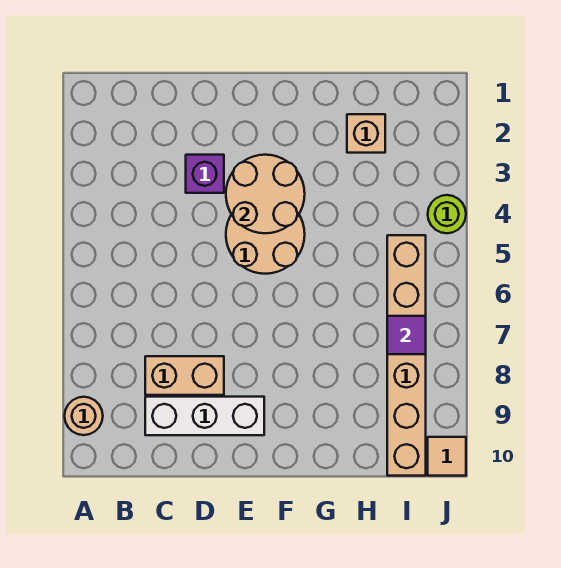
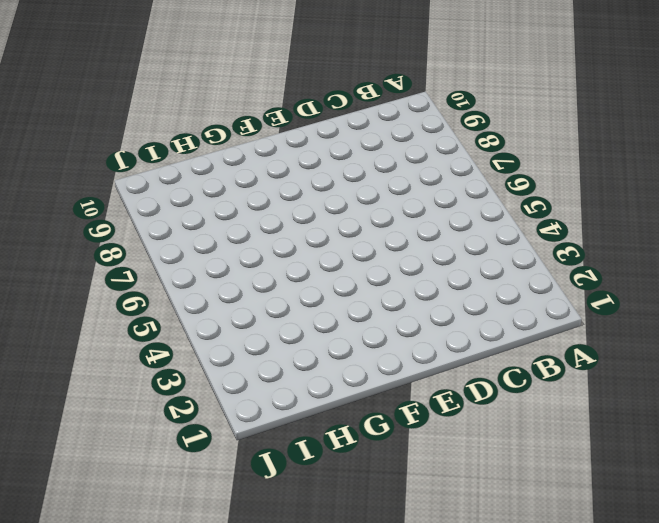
none -> tan round brick A9 level 1
none -> tan brick C8:D8 level 1

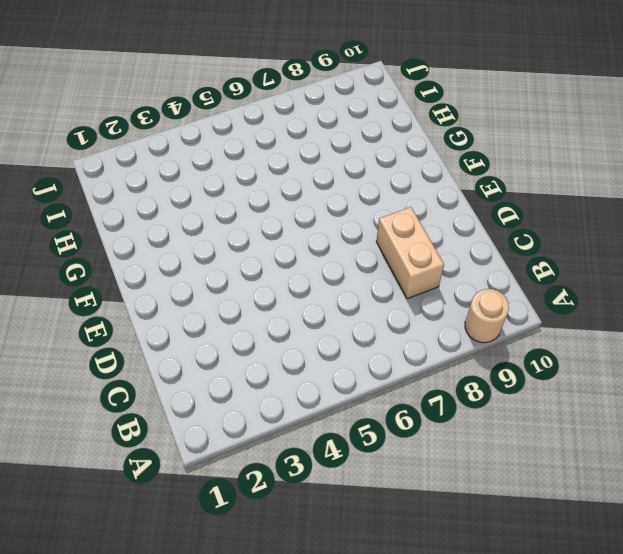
none -> white brick C9:E9 level 1
none -> purple brick D3 level 1

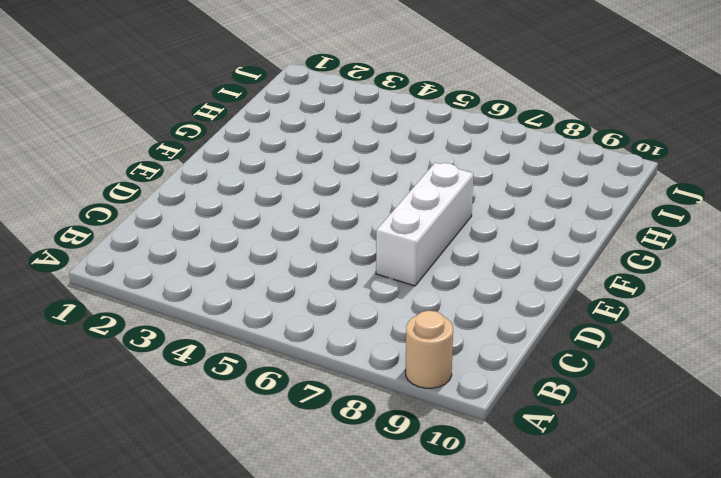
white brick D7:F7 level 1 -> white brick C9:E9 level 1
none -> tan brick C8:D8 level 1
none -> purple brick D3 level 1

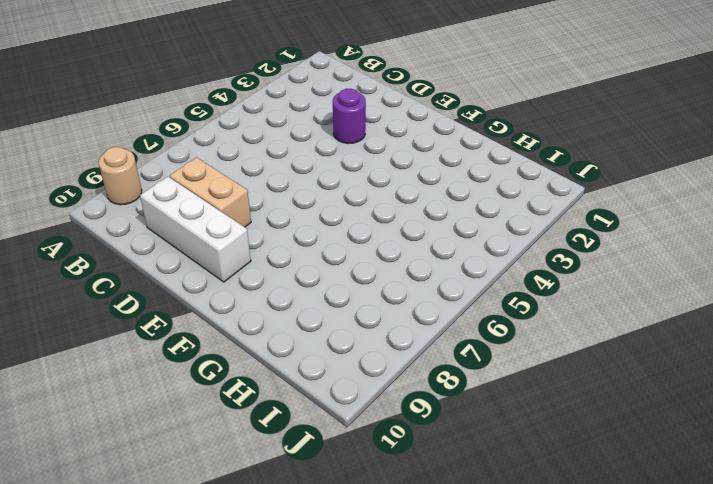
purple round brick D3 level 1 -> purple brick D3 level 1
none -> tan round brick E4:F5 level 1
none -> tan brick H2 level 1

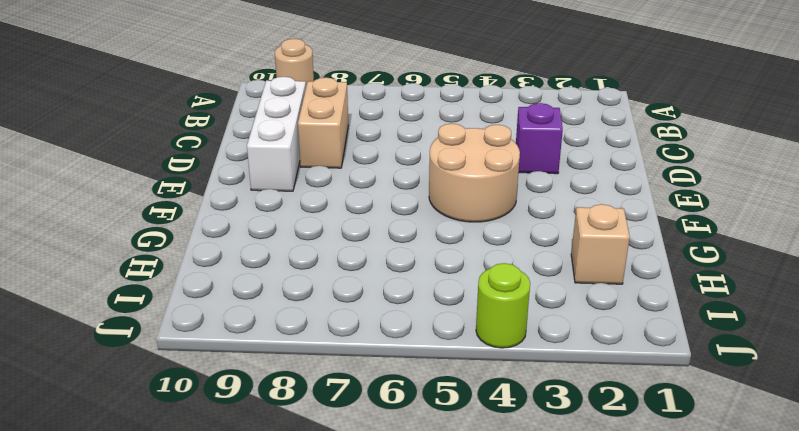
none -> tan brick I5:I10 level 1
none -> tan tile J10 level 1

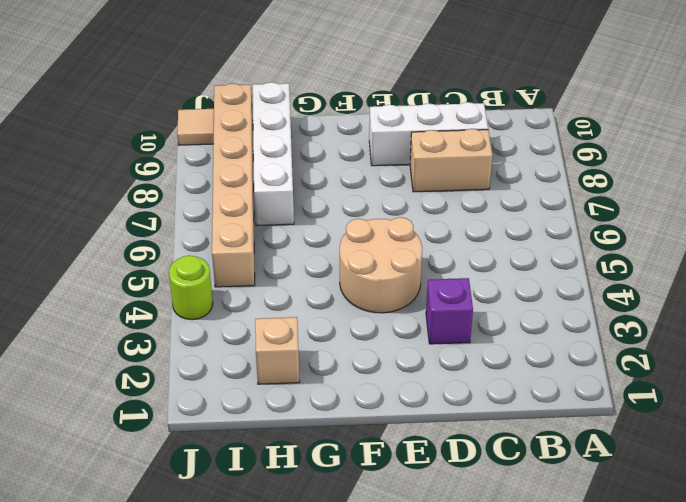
white brick H7:H10 level 1 -> none
none -> tan round brick A9 level 1
none -> tan round brick E3:F4 level 2

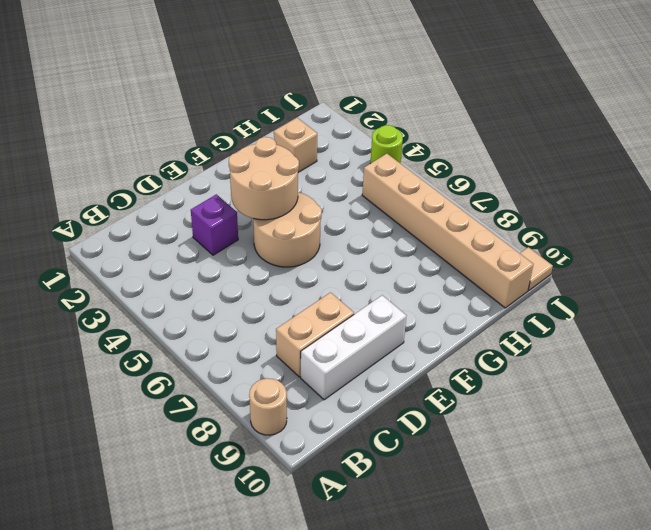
none -> purple tile I7 level 2

